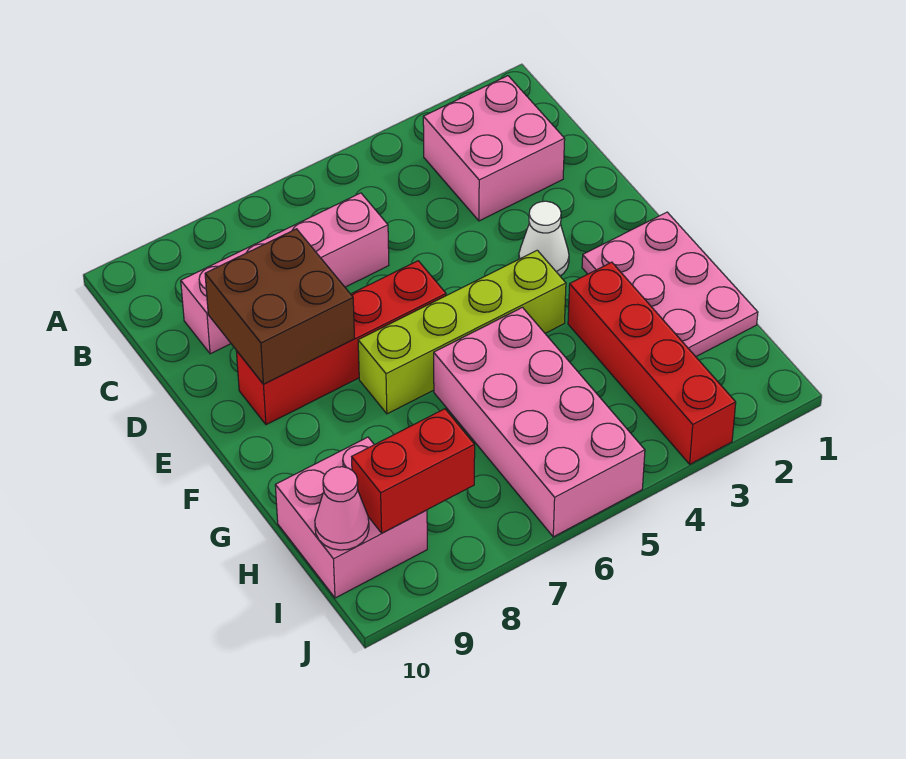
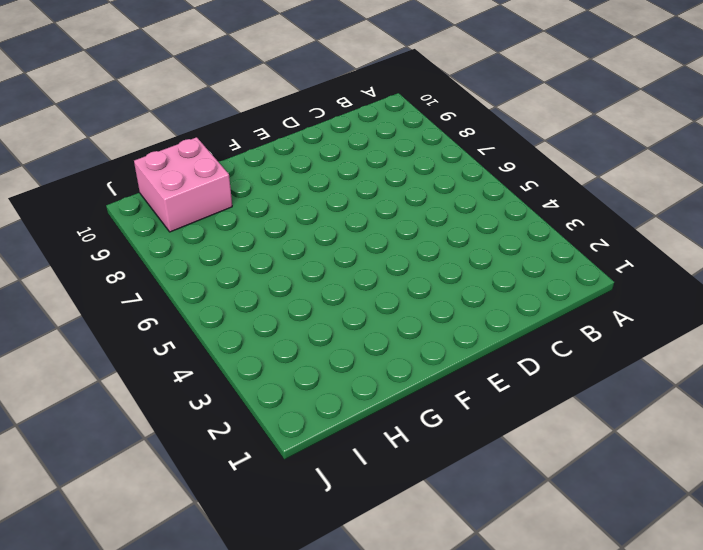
none -> pink brick B2:C3 level 1
none -> pink brick C6:C9 level 1
none -> white cone E3 level 1

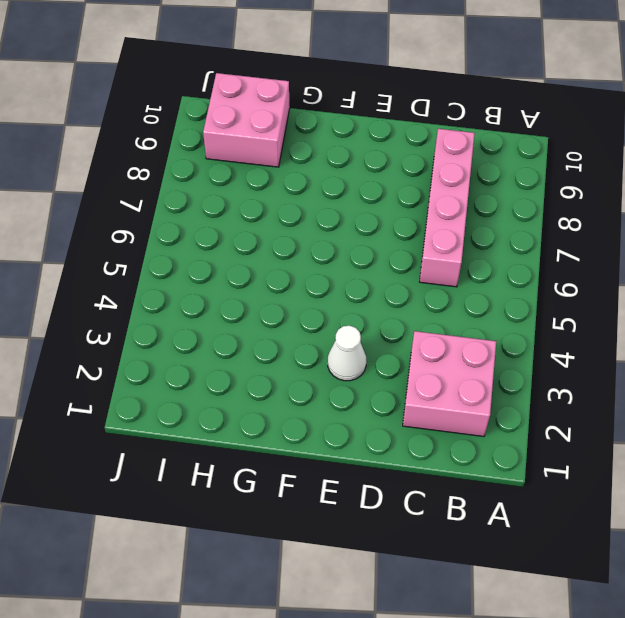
none -> red brick E6:E9 level 1
none -> pink plate F1:H2 level 1
none -> lime brick F4:F7 level 1

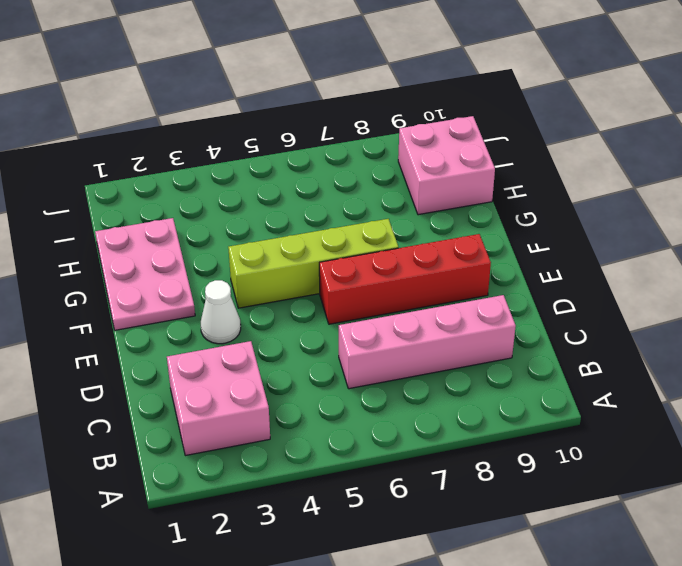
none -> red brick G3:J3 level 1
none -> pink brick G5:J6 level 1
none -> brown brick D8:E9 level 2

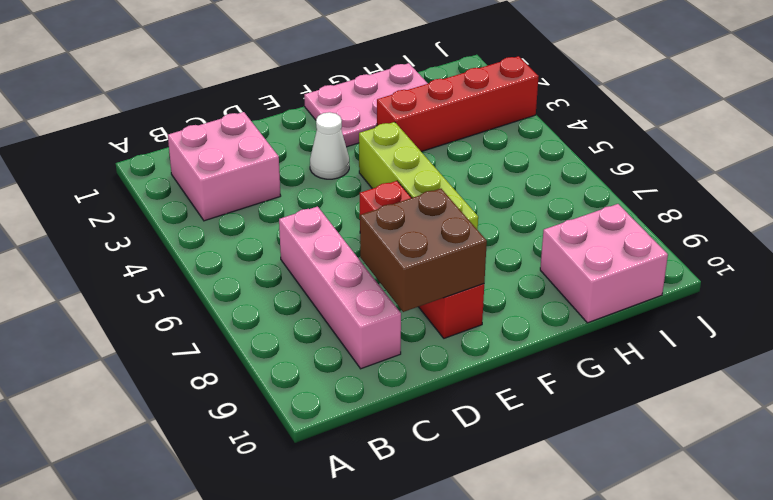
none -> pink brick G5:J6 level 1
none -> red brick I8:I9 level 2
none -> pink cone I10 level 2

